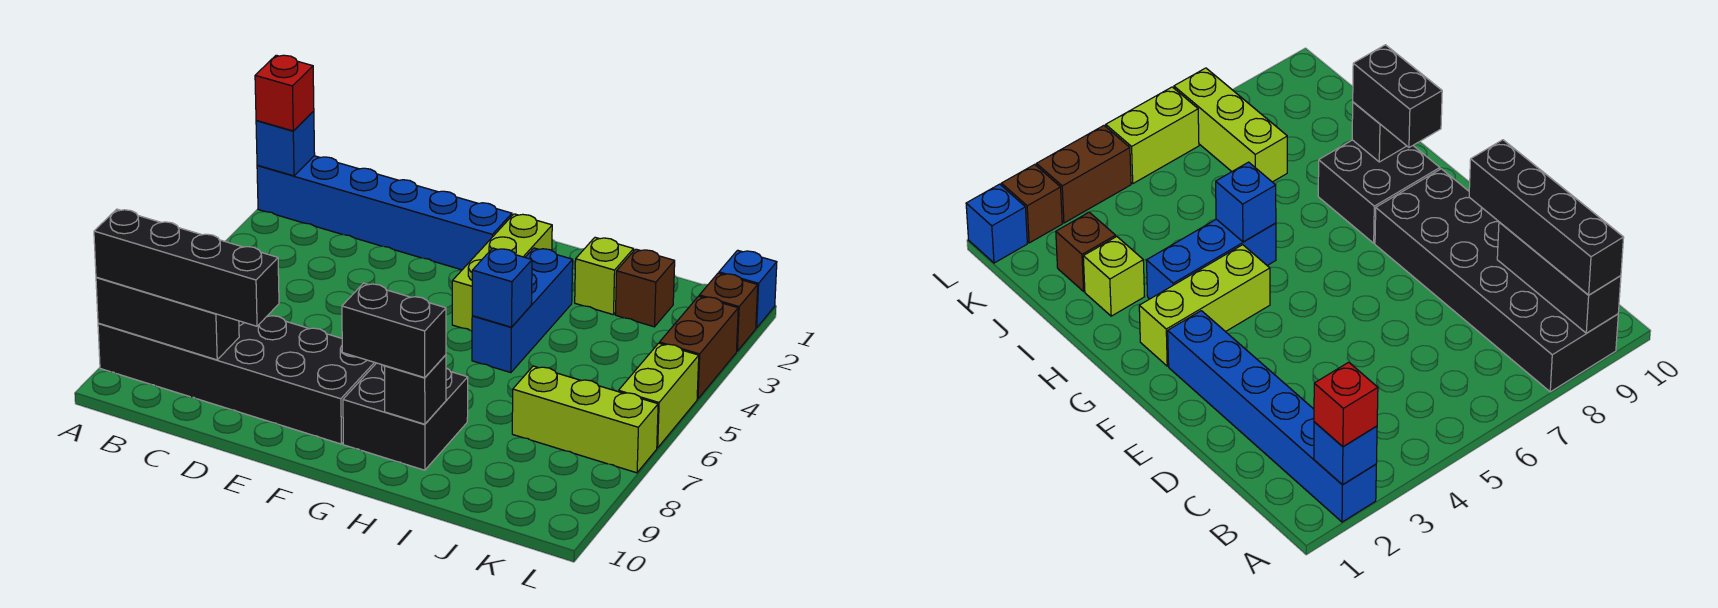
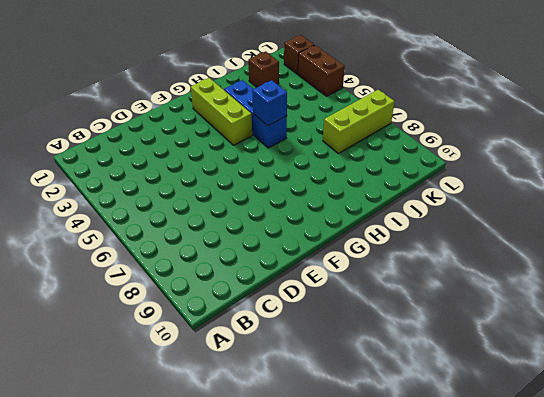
none -> blue brick A2:F2 level 1
none -> black brick A8:F9 level 1
none -> black brick G8:H9 level 1

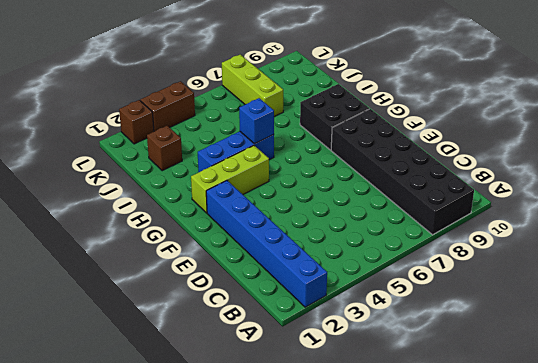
none -> lime brick I2 level 1
none -> blue brick L1 level 1
none -> lime brick L5:L6 level 1

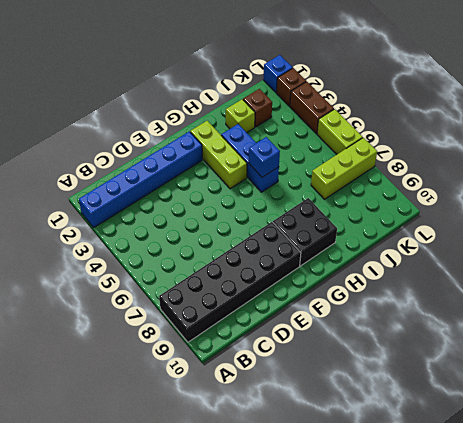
none -> blue brick A2 level 2
none -> black brick A9:C9 level 2
none -> black brick H9 level 2

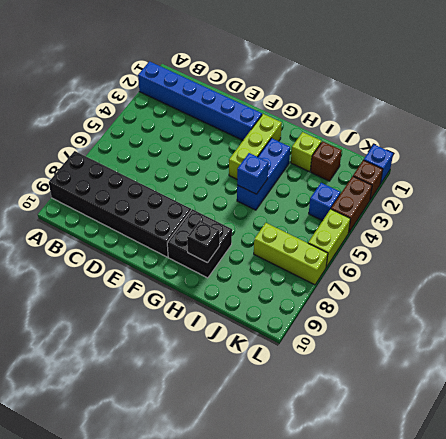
blue brick K4 level 1 -> blue brick A2 level 2
none -> black brick A9:C9 level 2
none -> red brick A2 level 3
none -> black brick A9:D9 level 3

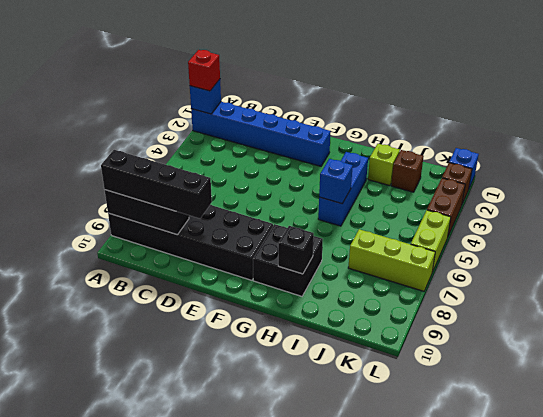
none -> lime brick G2:G4 level 1
none -> black brick G9:H9 level 3

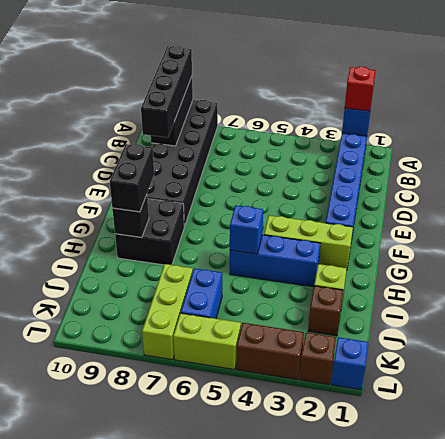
blue brick J6:K6 level 1 -> none

